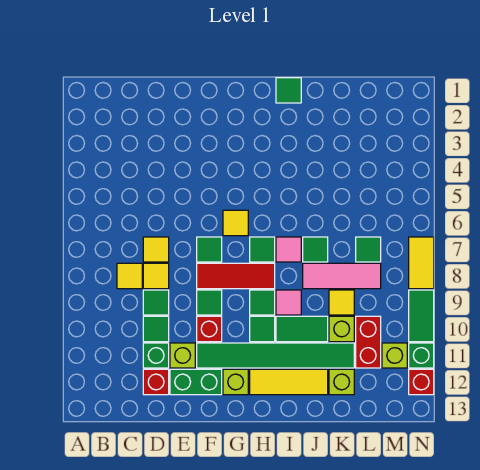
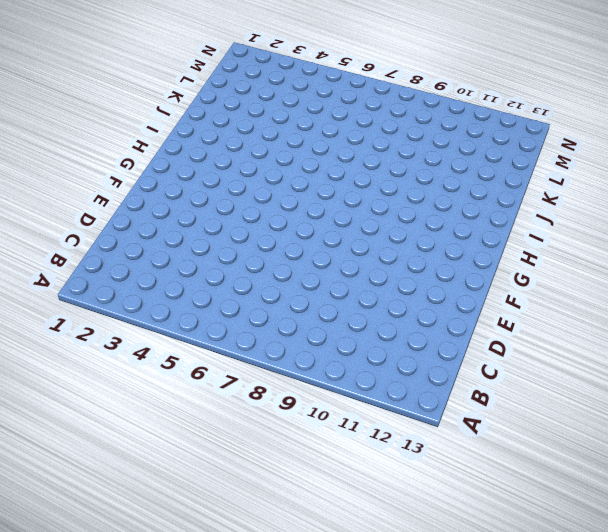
none -> yellow tile C8 level 1
none -> yellow tile D7 level 1
none -> yellow tile D8 level 1
none -> green tile D9 level 1

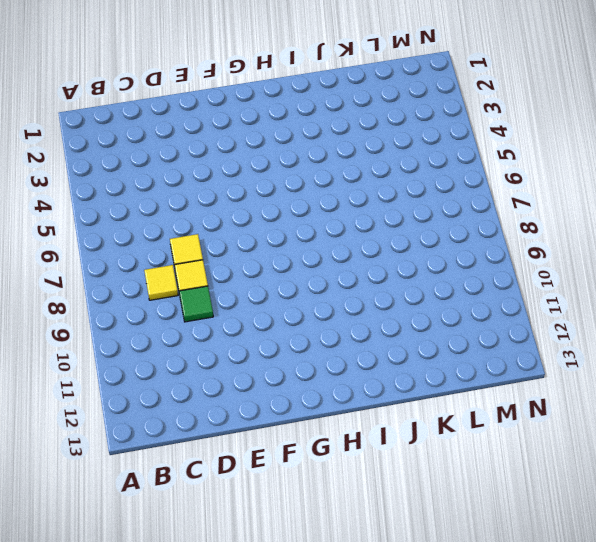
none -> green tile D10 level 1
none -> green brick D11 level 1
none -> red brick D12 level 1
none -> lime brick E11 level 1

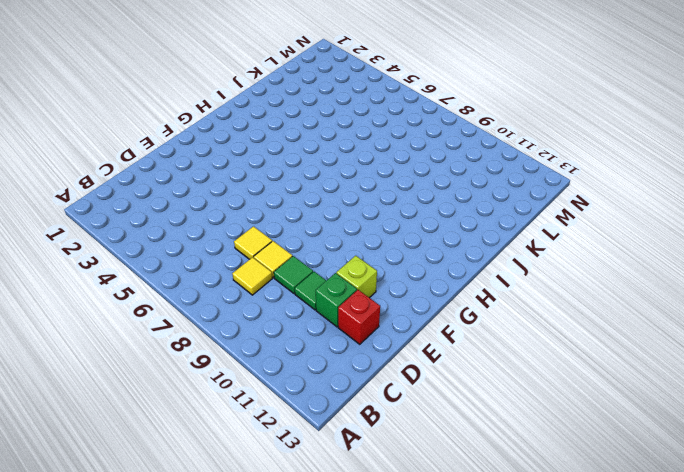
none -> green brick E12:F12 level 1
none -> green tile F7 level 1
none -> red tile F8:H8 level 1
none -> green tile F9 level 1

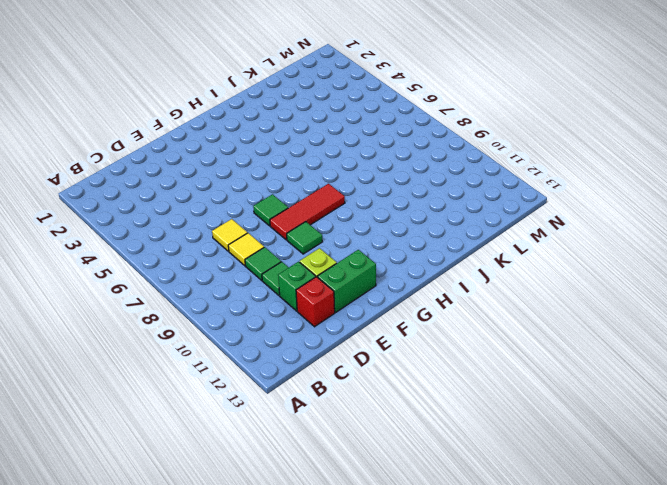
none -> yellow tile C8 level 1
none -> red brick F10 level 1
none -> green tile F11:K11 level 1
none -> yellow tile G6 level 1

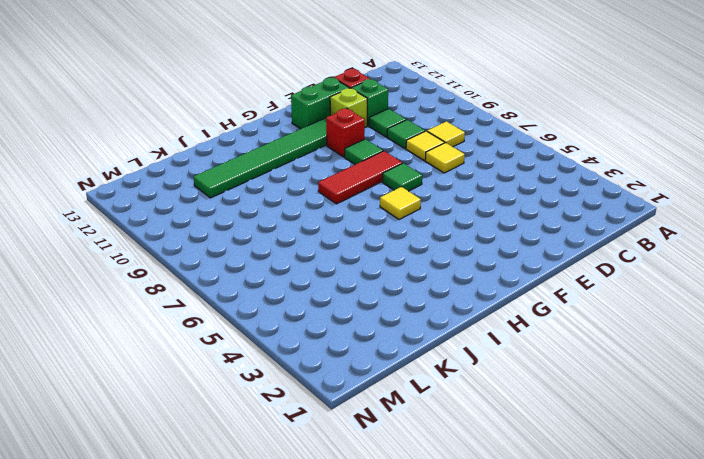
none -> lime brick G12 level 1
none -> green tile H7 level 1
none -> green tile H9 level 1
none -> green tile H10 level 1

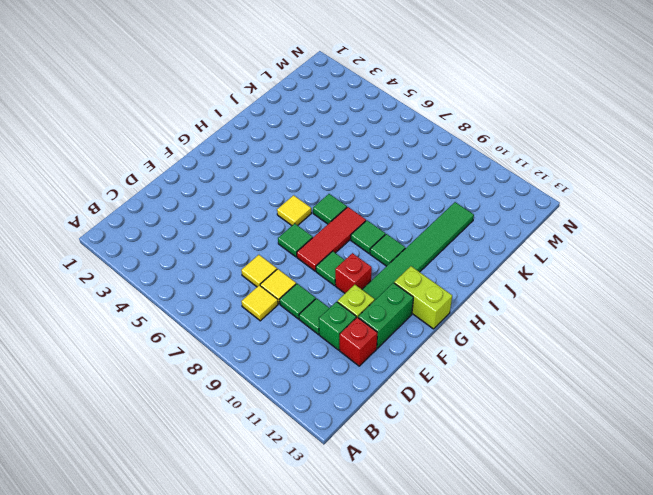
lime brick G12:G13 level 1 -> lime brick G12 level 1
none -> yellow tile H12:J12 level 1
none -> green tile I1 level 1
none -> pink tile I7 level 1
none -> pink tile I9 level 1

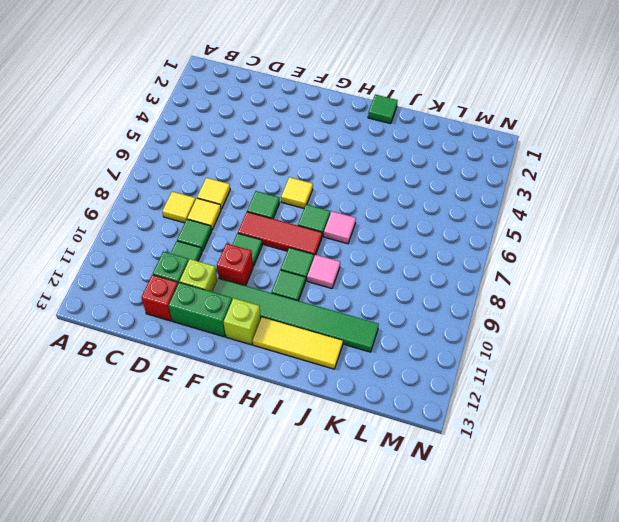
none -> green tile I10:J10 level 1
none -> green tile J7 level 1
none -> pink tile J8:L8 level 1
none -> yellow tile K9 level 1

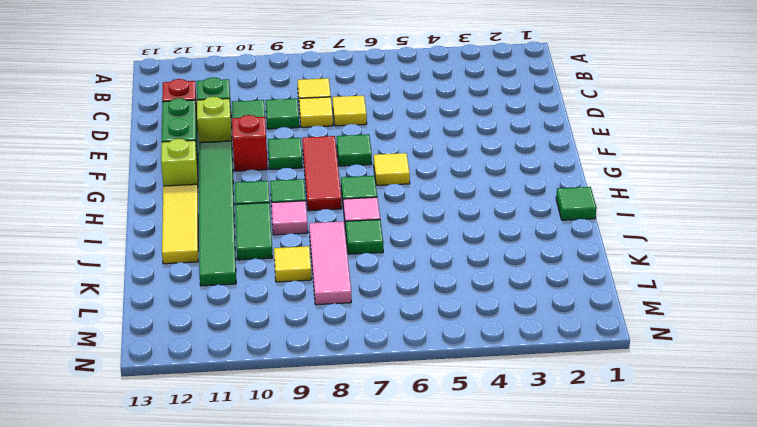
none -> lime brick K10 level 1
none -> lime brick K12 level 1
none -> green tile L7 level 1
none -> red brick L10:L11 level 1

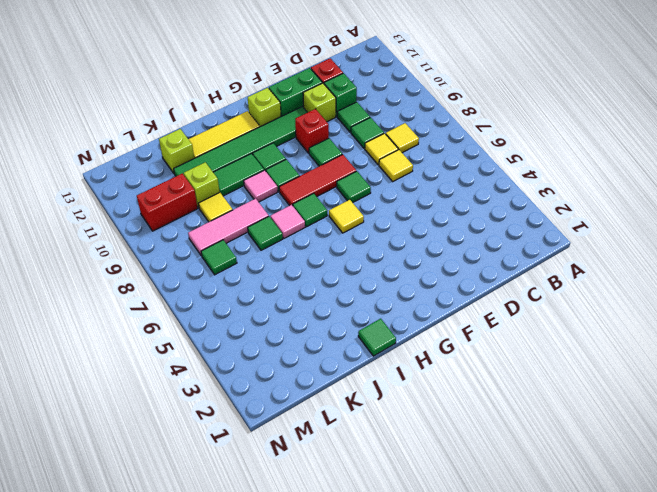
red brick L10:M10 level 1 -> red brick L10:L11 level 1
none -> lime brick M11 level 1
none -> yellow tile N7:N8 level 1
none -> green tile N9:N10 level 1
none -> green brick N11 level 1

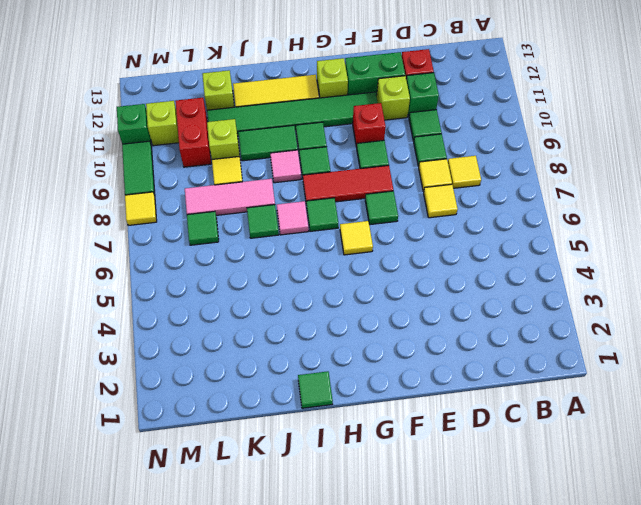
yellow tile N8 level 1 -> yellow tile N7:N8 level 1
none -> red brick N12 level 1

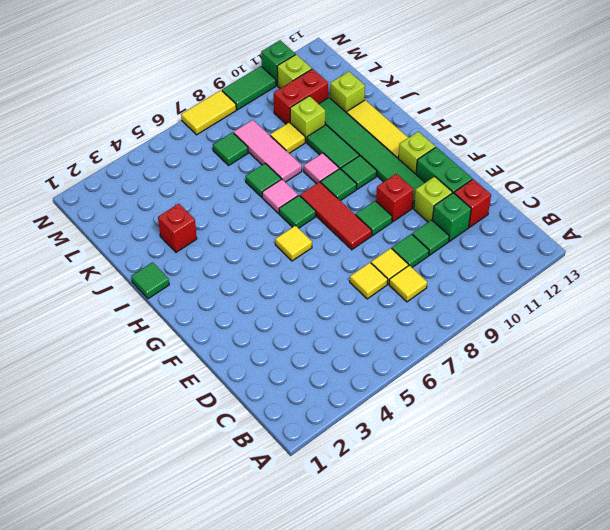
red brick J3 level 1 -> red brick N12 level 1
none -> green tile F7 level 1

